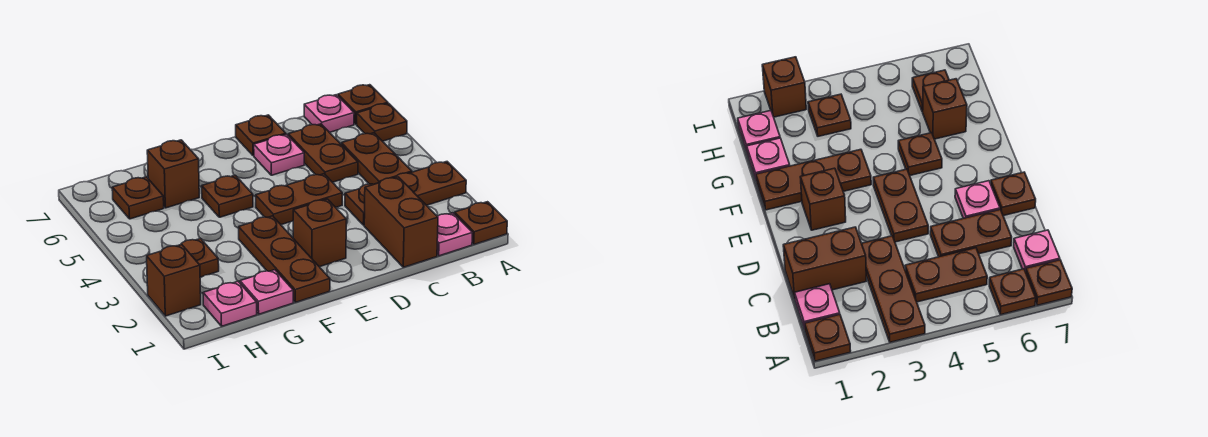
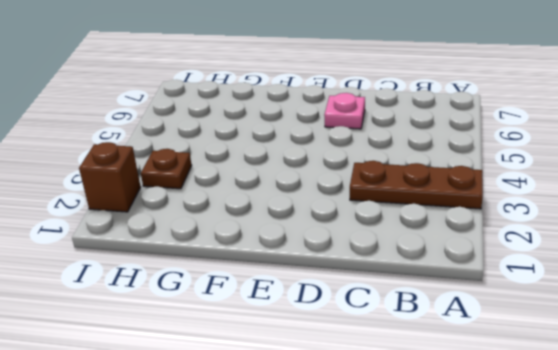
none -> brown plate A1 level 1
none -> brown plate A6 level 1
none -> brown plate A7 level 1

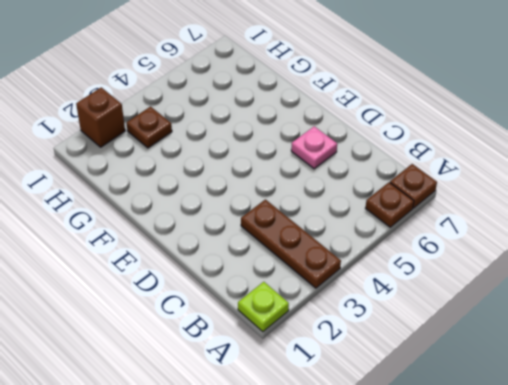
lime plate A1 level 1 -> brown plate A1 level 1
none -> pink plate B1 level 1
none -> brown plate B4:B5 level 1
none -> pink plate B7 level 1

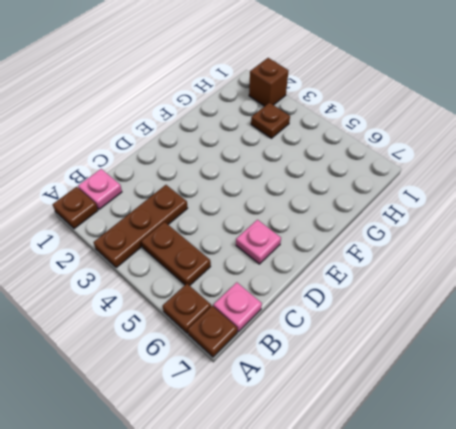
none -> brown brick C1:C2 level 1
none -> brown plate C5:C6 level 1
none -> brown plate D4:E4 level 1

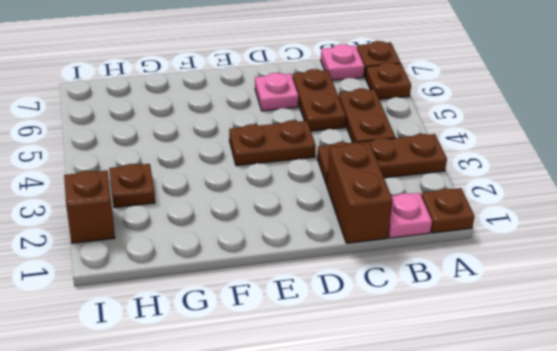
none -> brown plate D7 level 1
none -> brown brick E2 level 1
none -> brown plate F1:F3 level 1

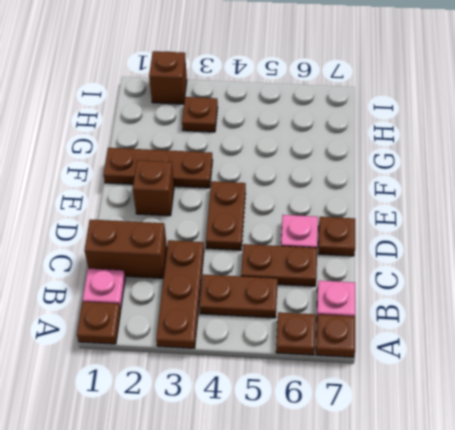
none -> brown plate F5 level 1
none -> pink plate G1 level 1
none -> brown brick G6 level 1

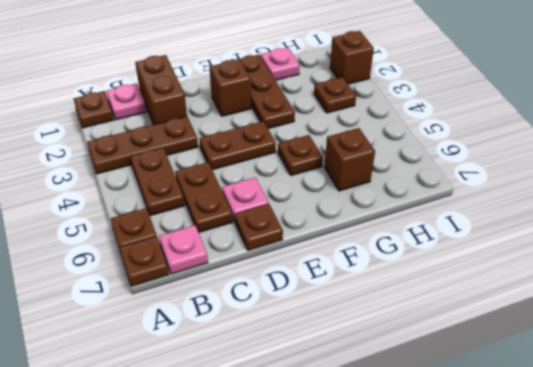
none -> pink plate H1 level 1
none -> brown plate H6 level 1

